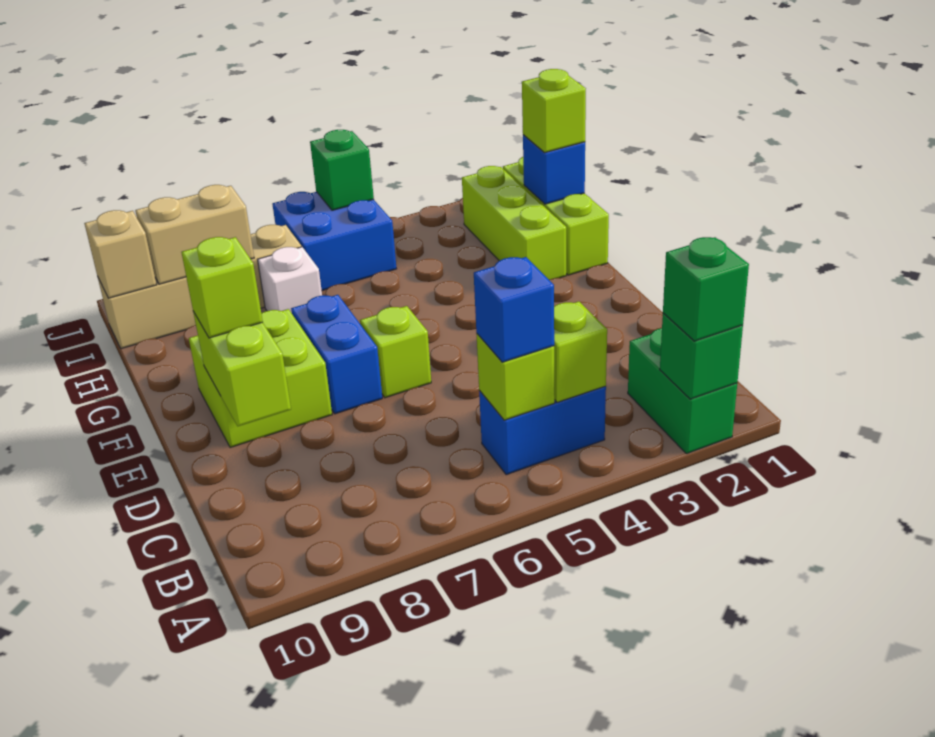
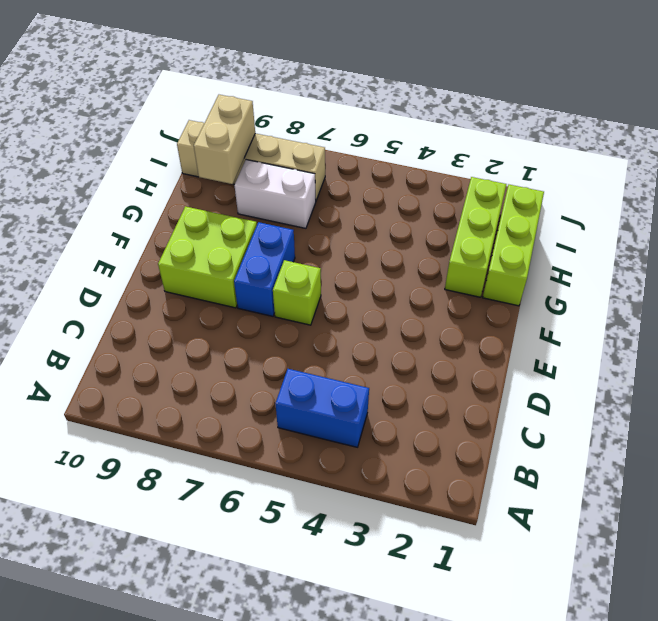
white brick H7:H8 level 1 -> white brick H7 level 1
tan brick H9:I9 level 2 -> tan brick I8:I9 level 2
none -> green brick A2:B2 level 1
none -> blue brick I5:J6 level 1
none -> green brick A2 level 2

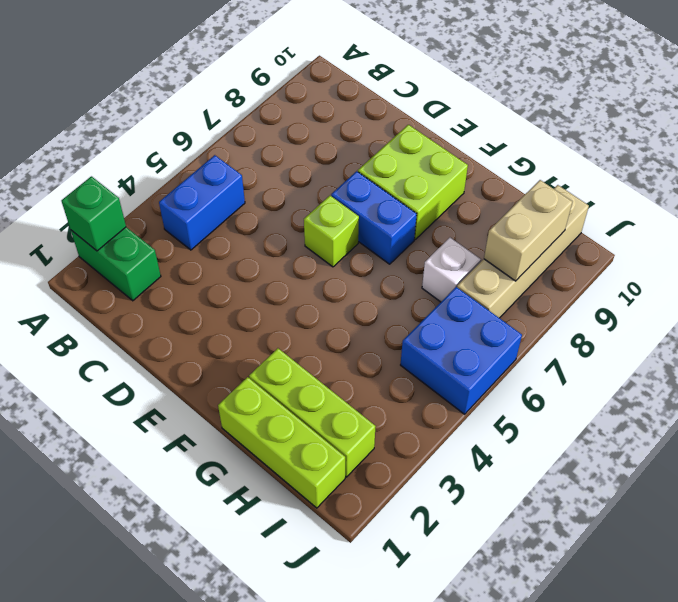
none -> lime brick B4 level 2
none -> lime brick B5 level 2
none -> lime brick D9:E9 level 2

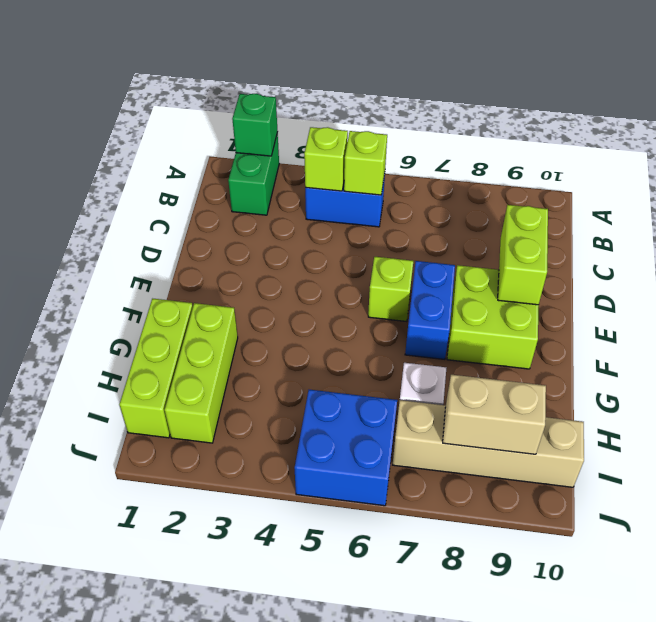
none -> blue brick H1 level 2
none -> tan brick I10 level 2
none -> green brick J5 level 2

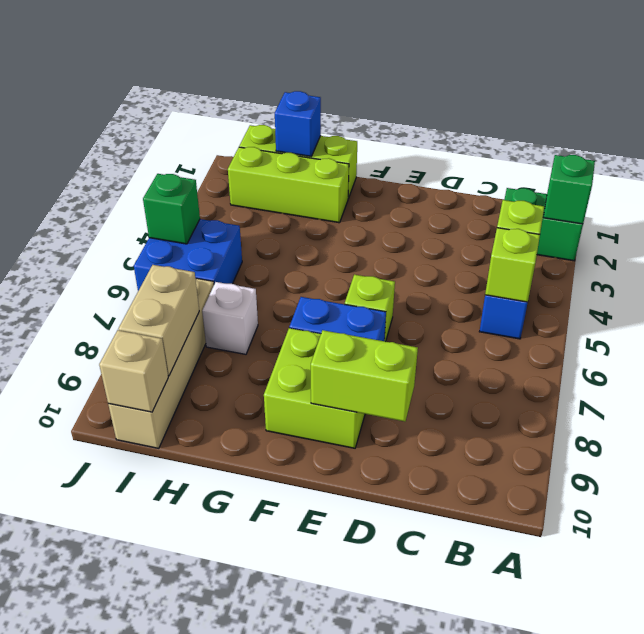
none -> green brick A2 level 3
none -> blue brick B5 level 3
none -> lime brick E9 level 3

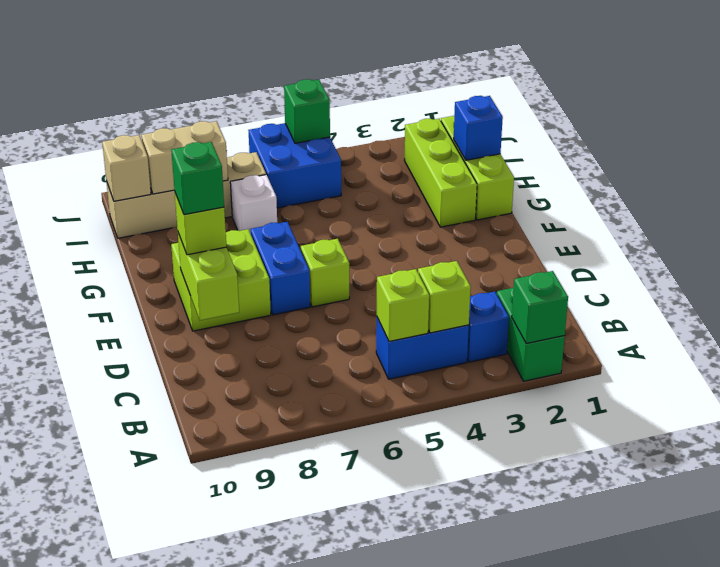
blue brick B3 level 1 -> blue brick B5 level 3
green brick E9 level 4 -> green brick A2 level 3
none -> lime brick H1 level 3

